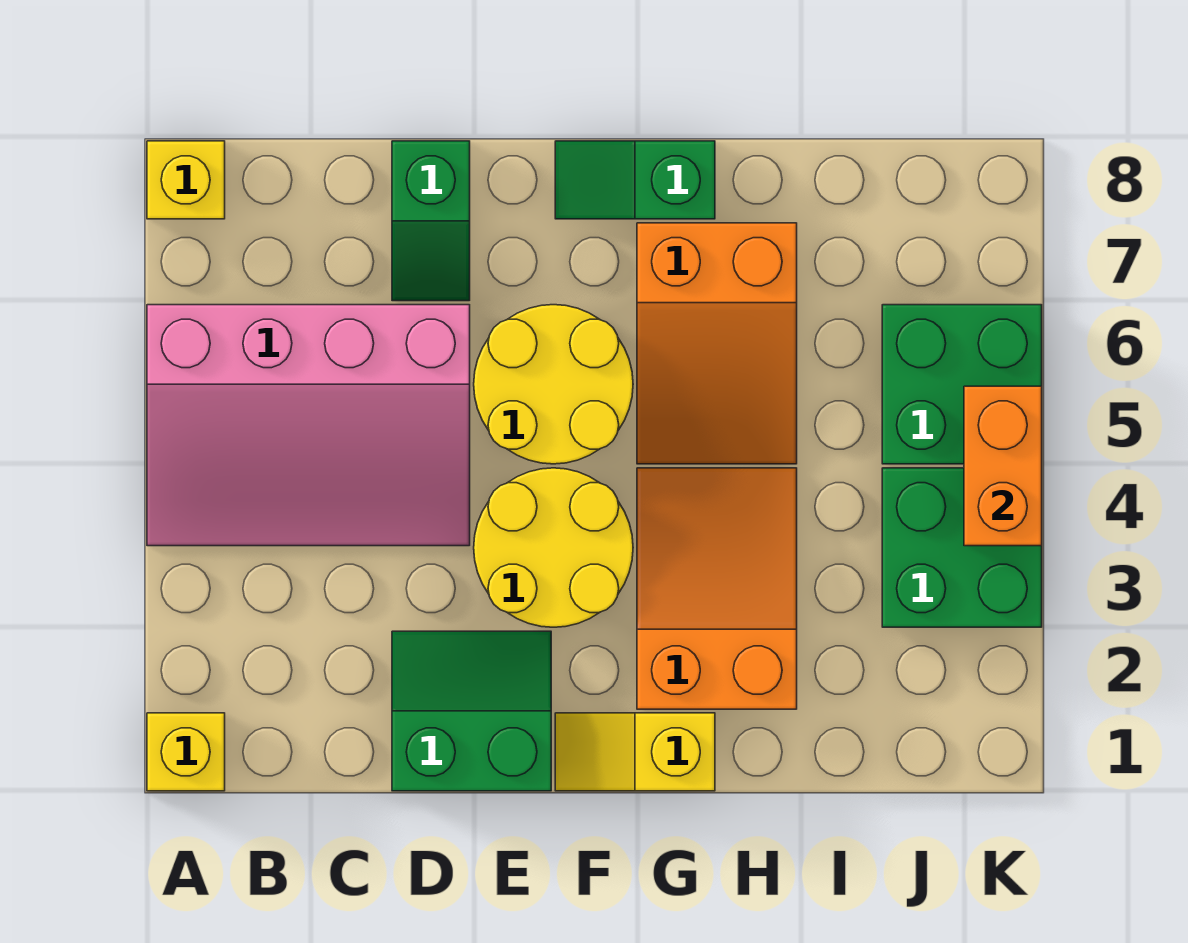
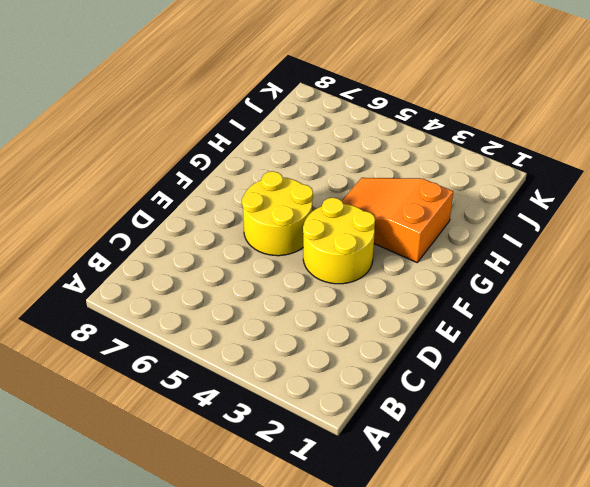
none -> yellow brick A1 level 1
none -> pink slope A4:D6 level 1 top 6
none -> yellow brick A8 level 1

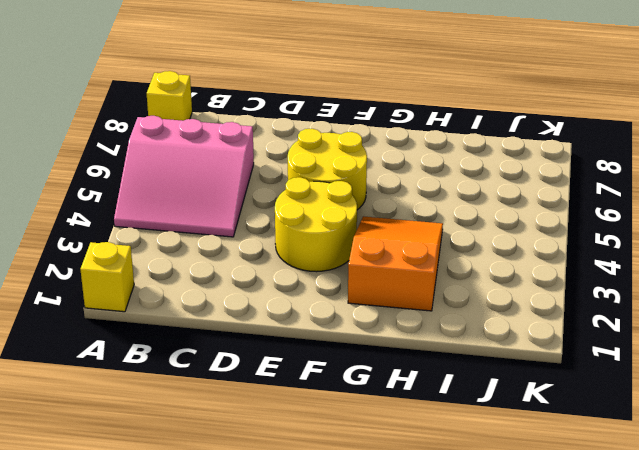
pink slope A4:C6 level 1 top 6 -> pink slope A4:D6 level 1 top 6
none -> green slope D1:E2 level 1 top 1
none -> green slope D7:D8 level 1 top 8
none -> yellow slope F1:G1 level 1 top G

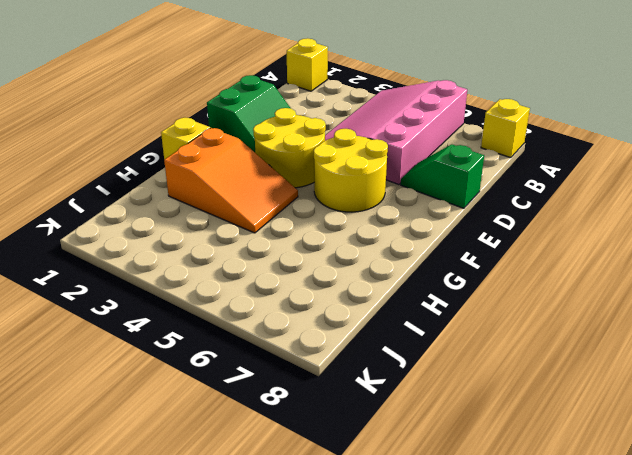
none -> green slope F8:G8 level 1 top G
none -> orange slope G5:H7 level 1 top 7
none -> green brick J3:K4 level 1

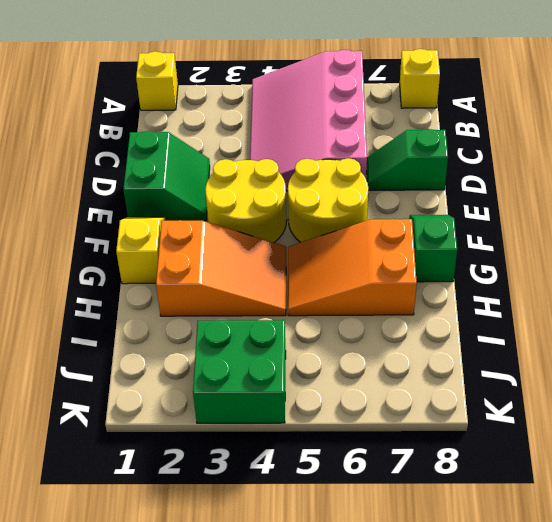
none -> green brick J5:K6 level 1
none -> orange brick K4:K5 level 2

